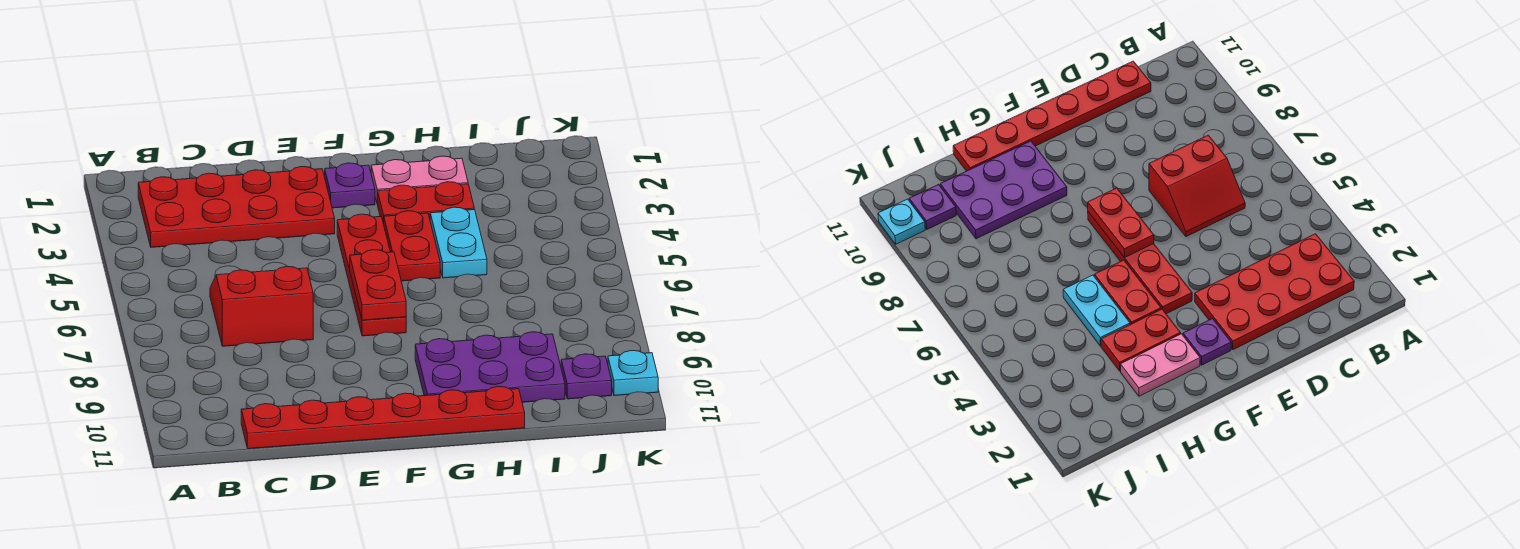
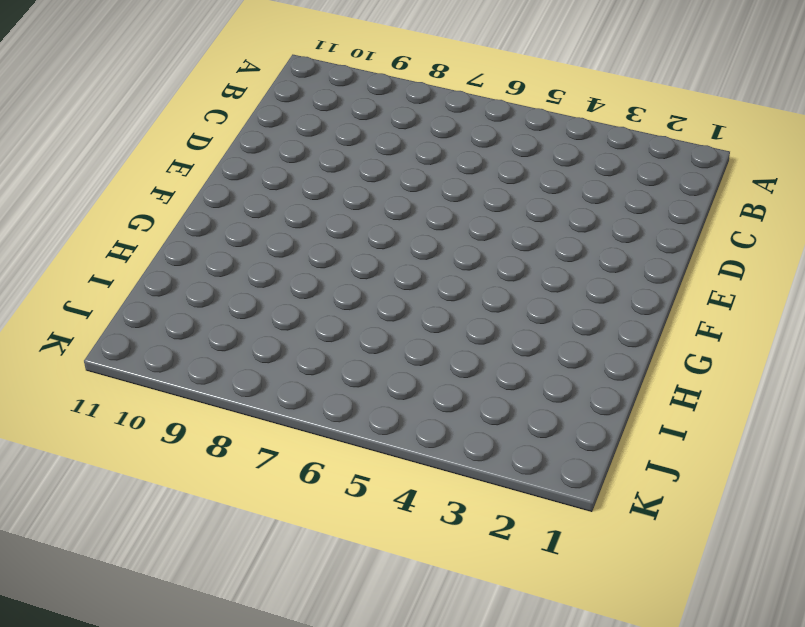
none -> red plate B2:E3 level 1
none -> red slope C6:D7 level 1 top 7
none -> red plate C11:H11 level 1

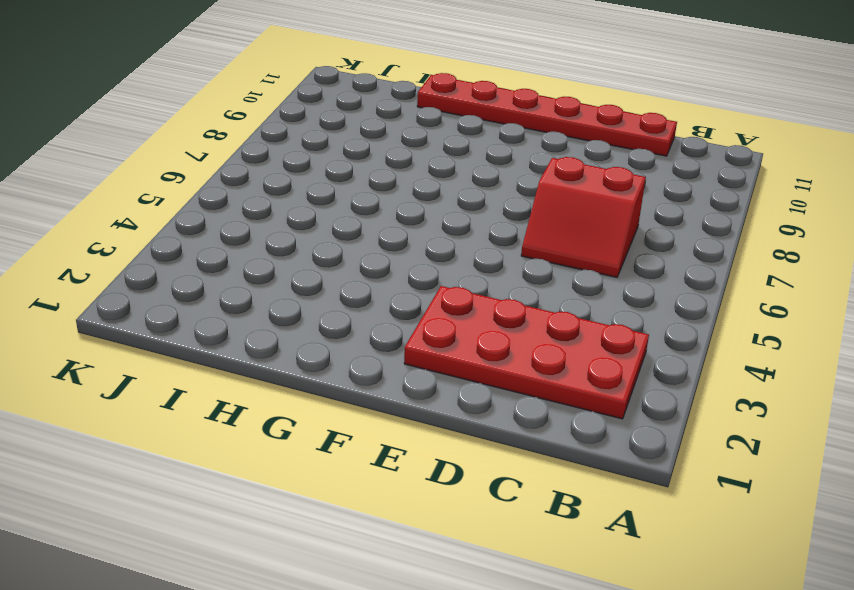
none -> purple plate F2 level 1
none -> red plate F4:F7 level 1
none -> pink plate G2:H2 level 1

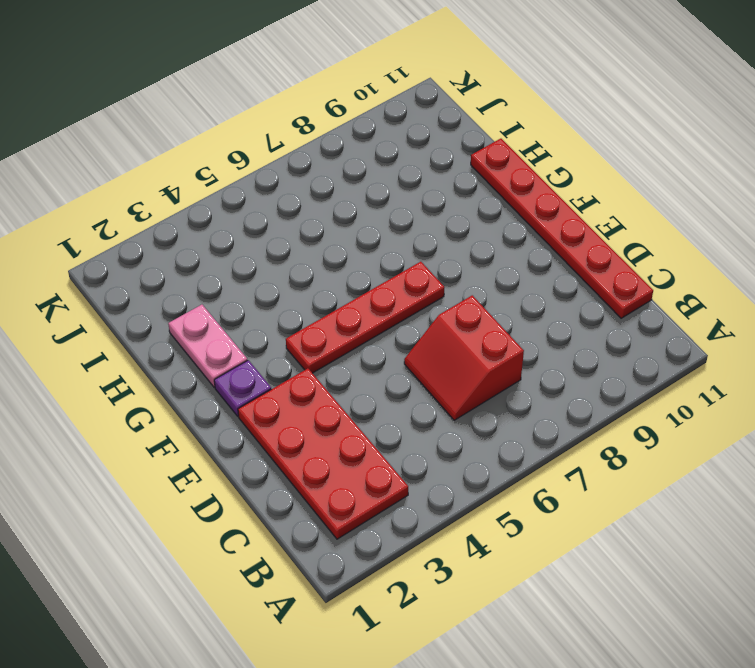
none -> red plate G3:H3 level 1
none -> red plate G4:G5 level 1
none -> purple plate G9:I10 level 1

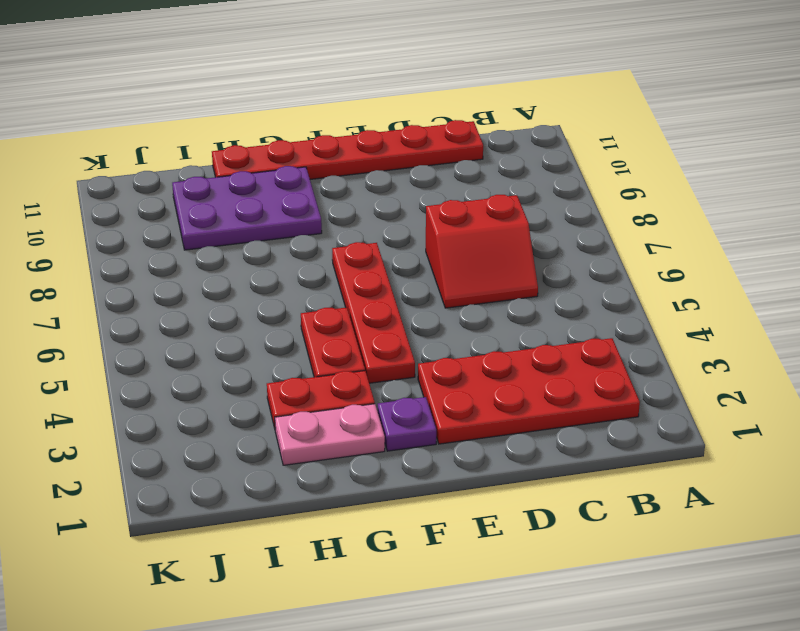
none -> cyan plate H4:H5 level 1
none -> purple plate J10 level 1
none -> cyan plate K10 level 1

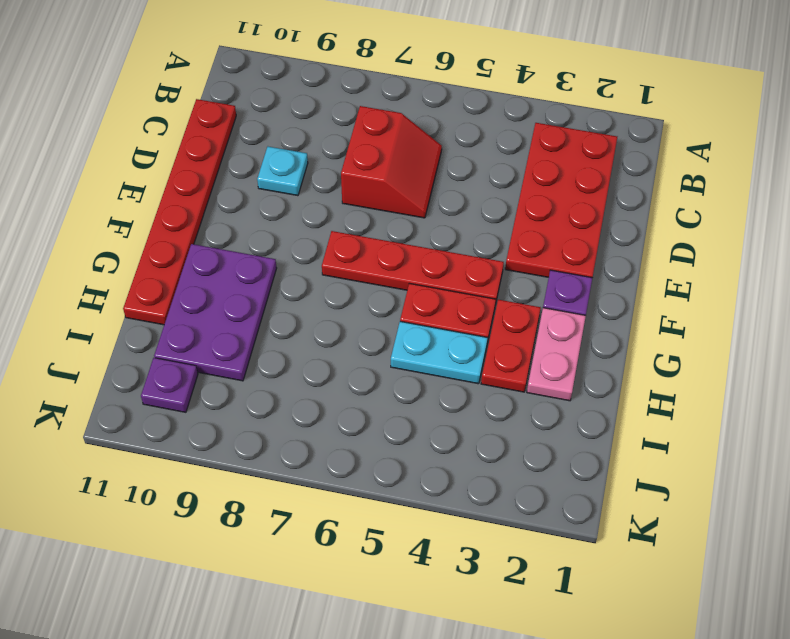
cyan plate D9 level 1 -> cyan plate K10 level 1
none -> red plate F6:F7 level 2

